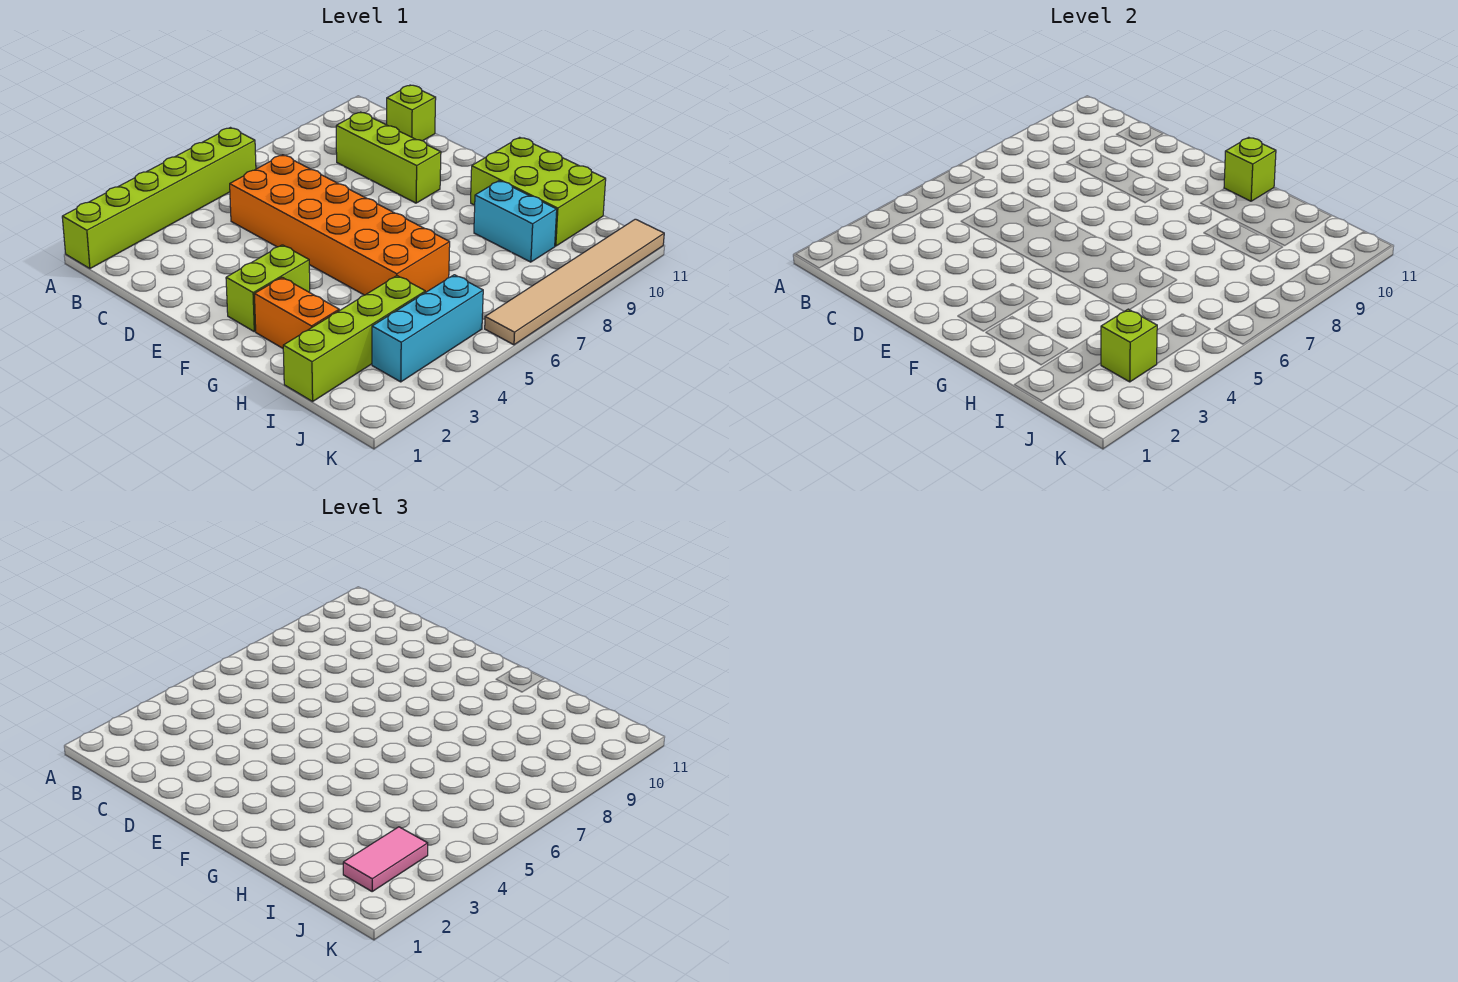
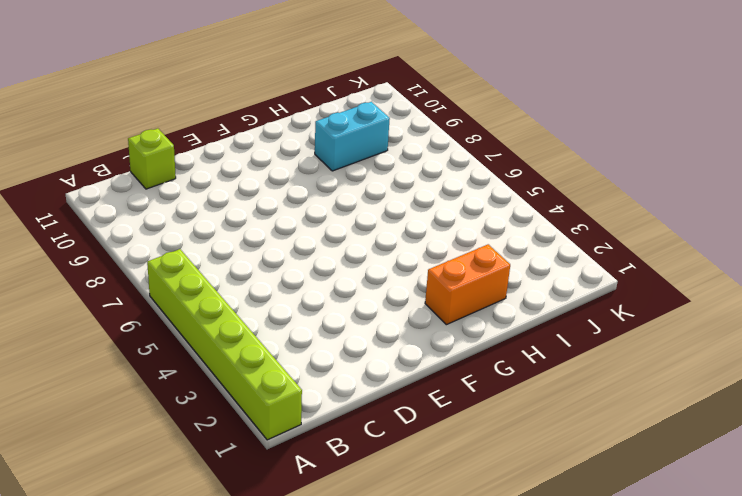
none -> orange brick C5:H6 level 1
none -> lime brick C9:E9 level 1
none -> lime brick F2:F3 level 1

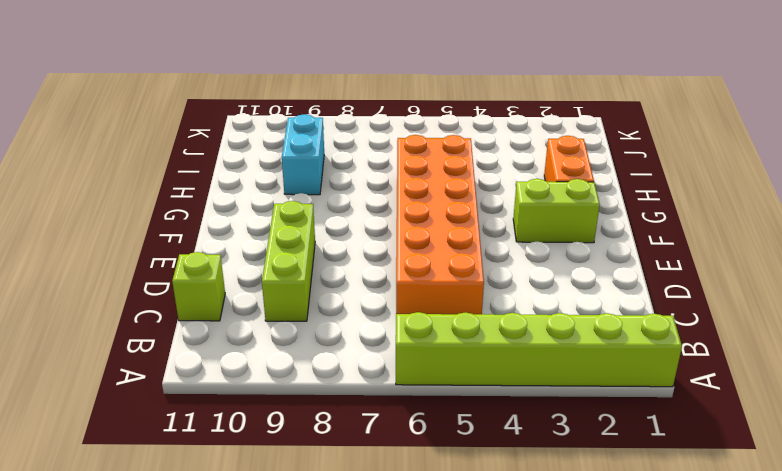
none -> lime brick G10:I11 level 1
none -> lime brick I1:I4 level 1
none -> cyan brick J3:J5 level 1

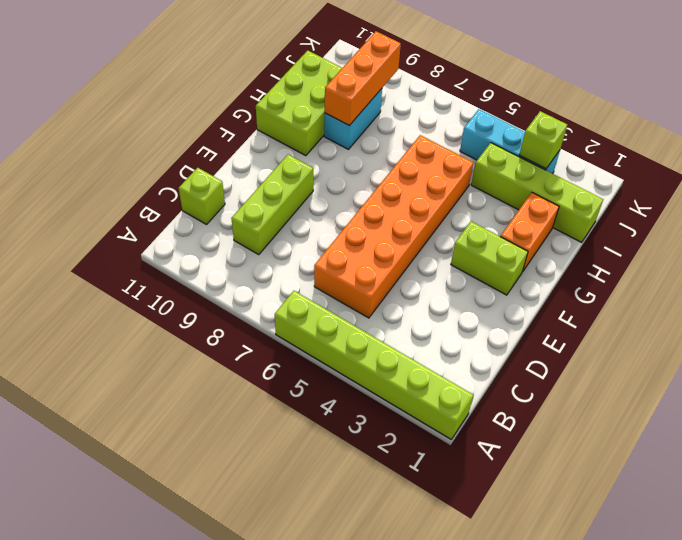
orange brick H9:J9 level 2 -> none
none -> tan tile K6:K11 level 1
none -> lime brick G11 level 2
none -> pink tile J2:J3 level 3

